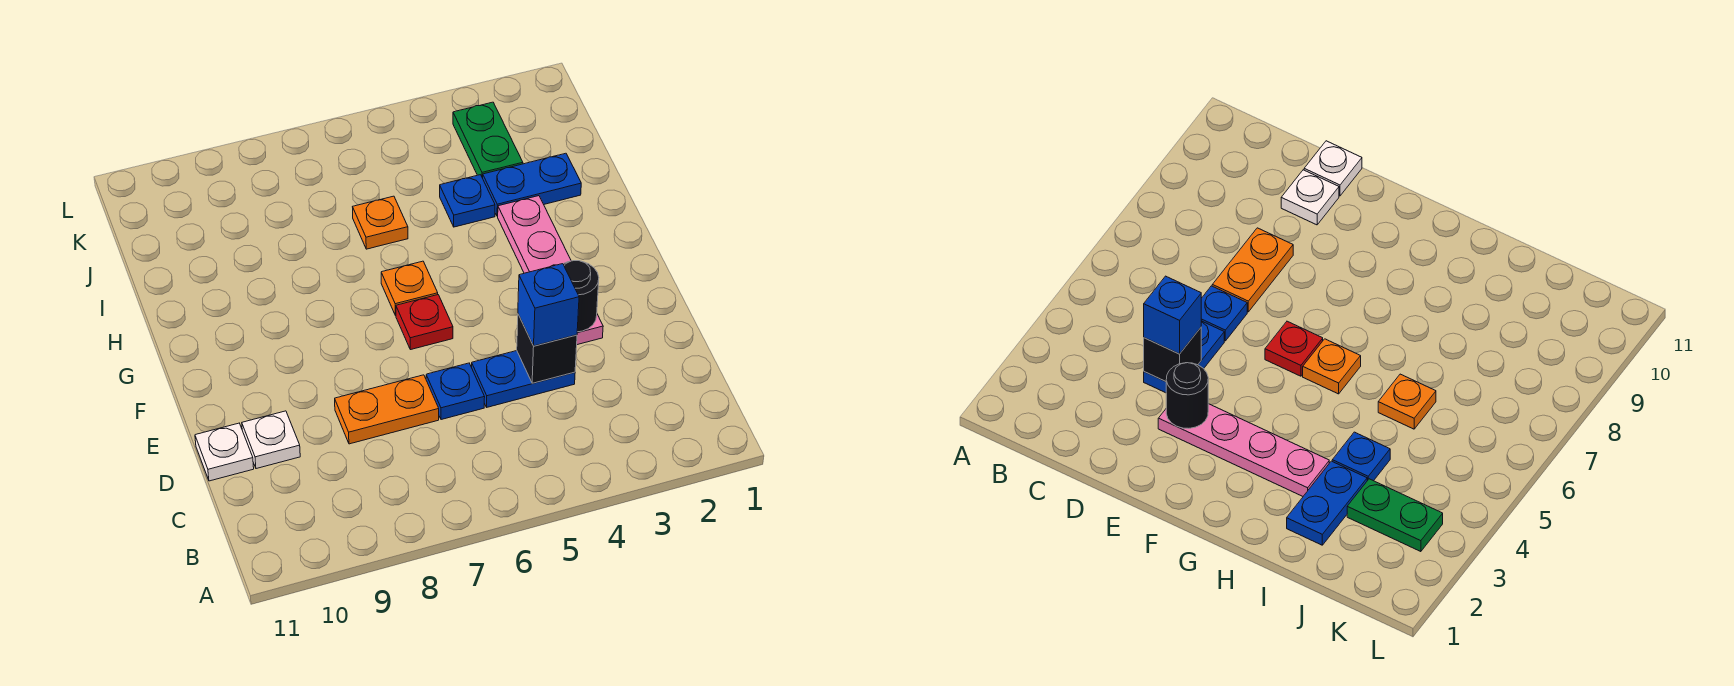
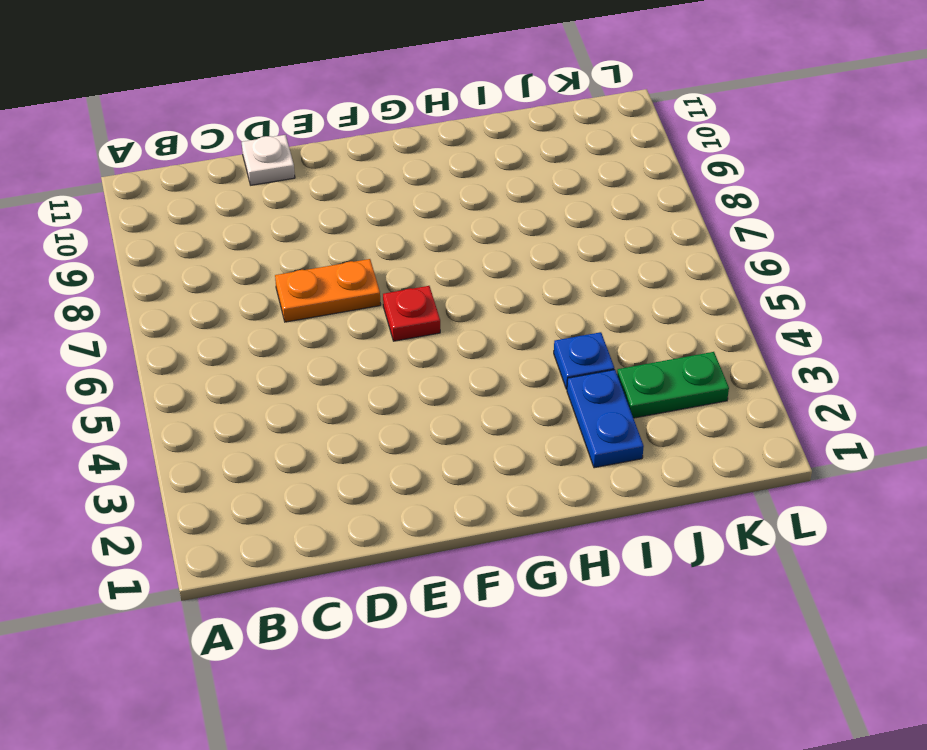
orange plate D7:E7 level 1 -> orange plate D7:D8 level 1
none -> blue plate D4:D5 level 1
none -> blue plate D6 level 1
none -> white plate D10 level 1

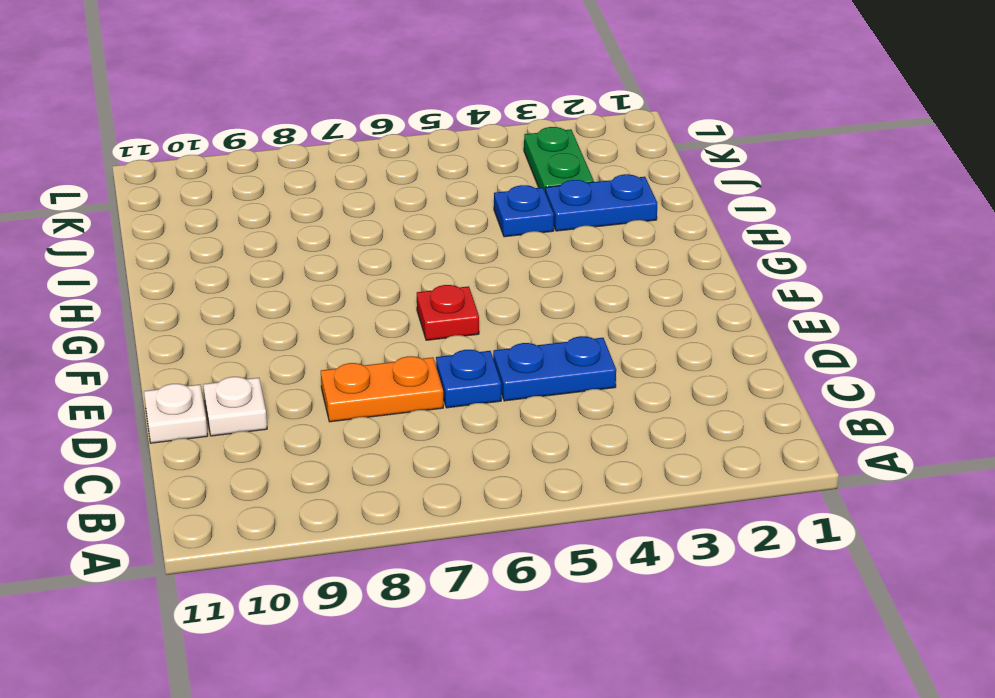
none -> pink plate E3:H3 level 1
none -> orange plate G6 level 1
none -> orange plate I6 level 1

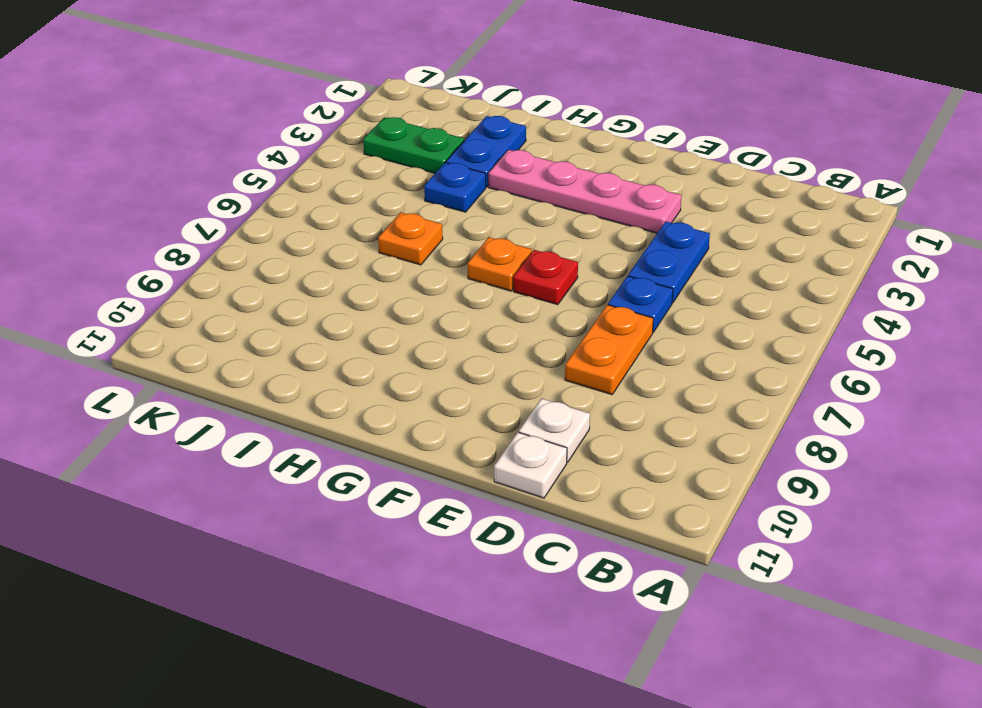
none -> black brick D4 level 2
none -> black round brick E3 level 2
none -> blue brick D4 level 3

